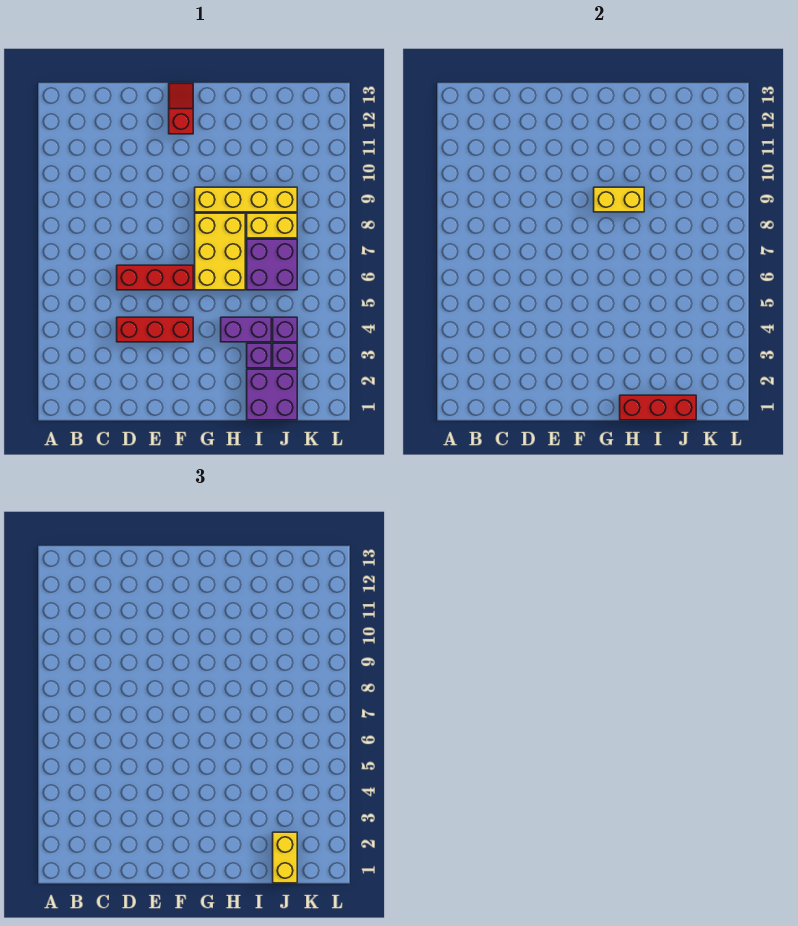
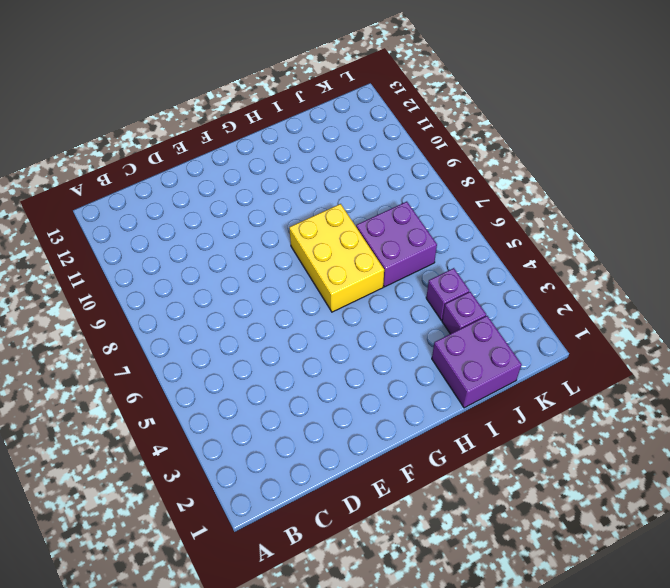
none -> red brick D4:F4 level 1
none -> red brick D6:F6 level 1
none -> red slope F12:F13 level 1 top 12

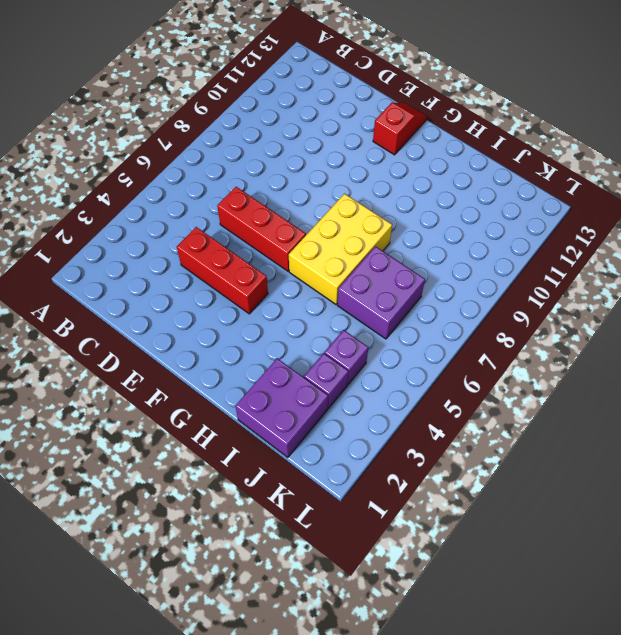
none -> yellow brick G9:J9 level 1
none -> purple brick H4:I4 level 1
none -> purple brick I3 level 1

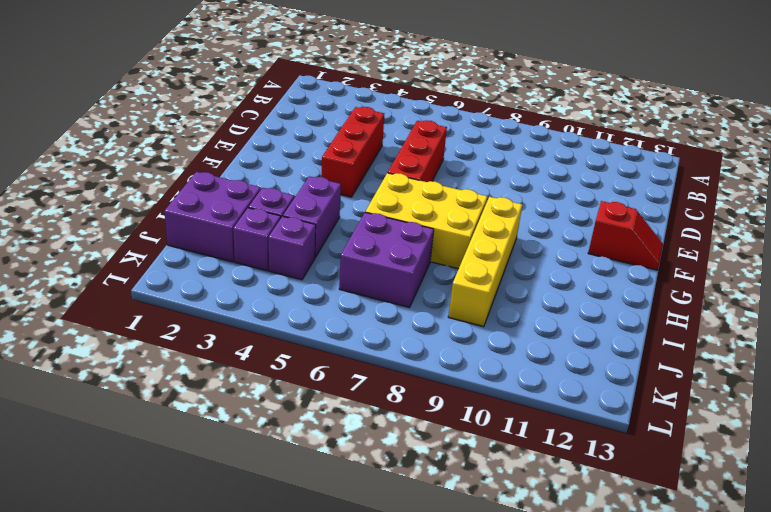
none -> yellow brick I8:J8 level 1
none -> yellow brick G9:H9 level 2
none -> red brick H1:J1 level 2

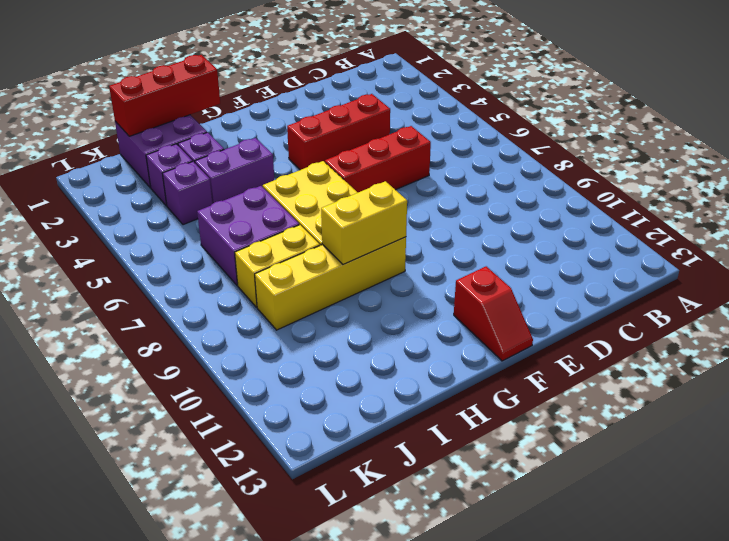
none -> yellow brick J1:J2 level 3

